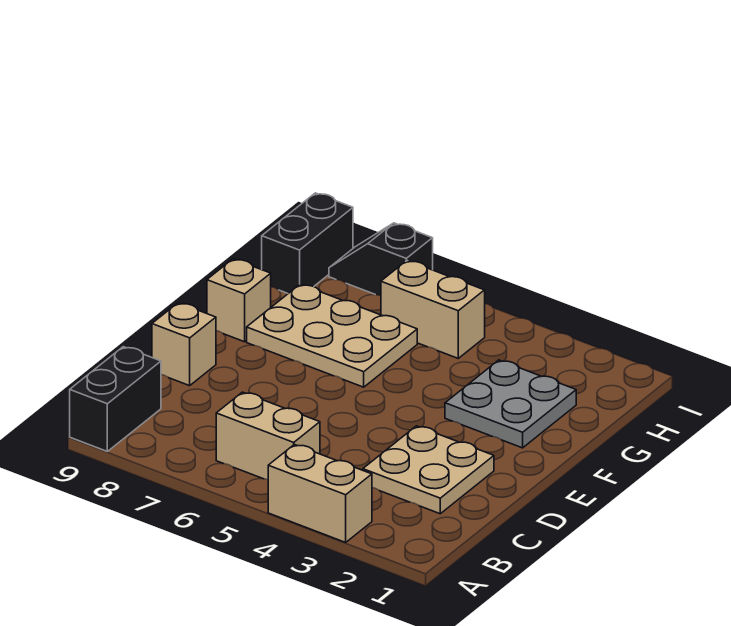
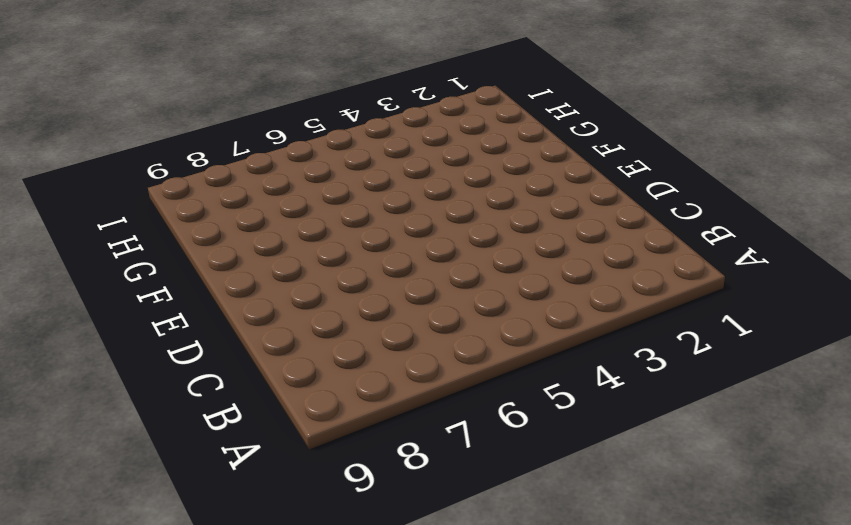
none -> tan brick A3:A4 level 1
none -> black brick A9:B9 level 1

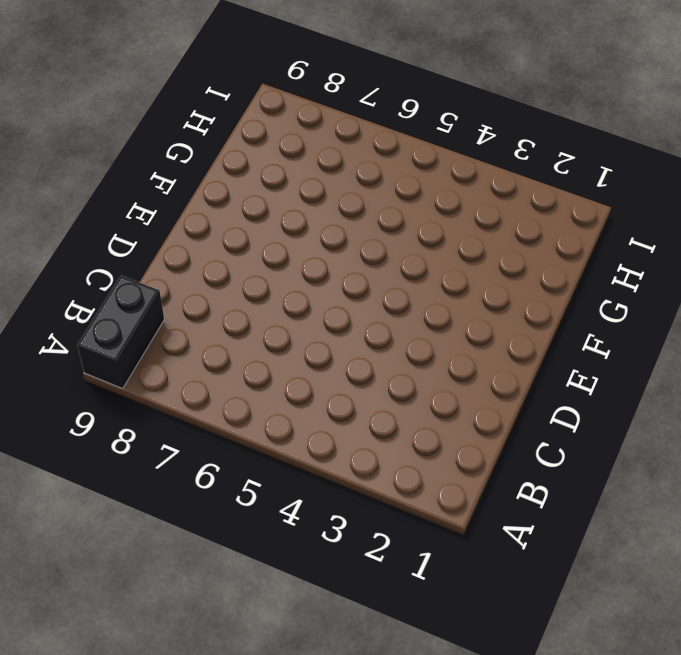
none -> tan brick A3:A4 level 1
none -> tan brick B5:B6 level 1

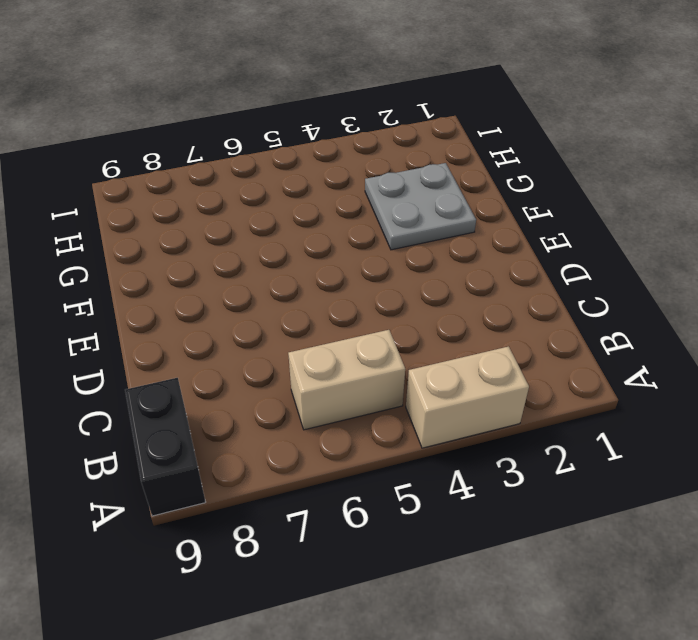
none -> tan plate C2:D3 level 1
none -> tan brick D9 level 1

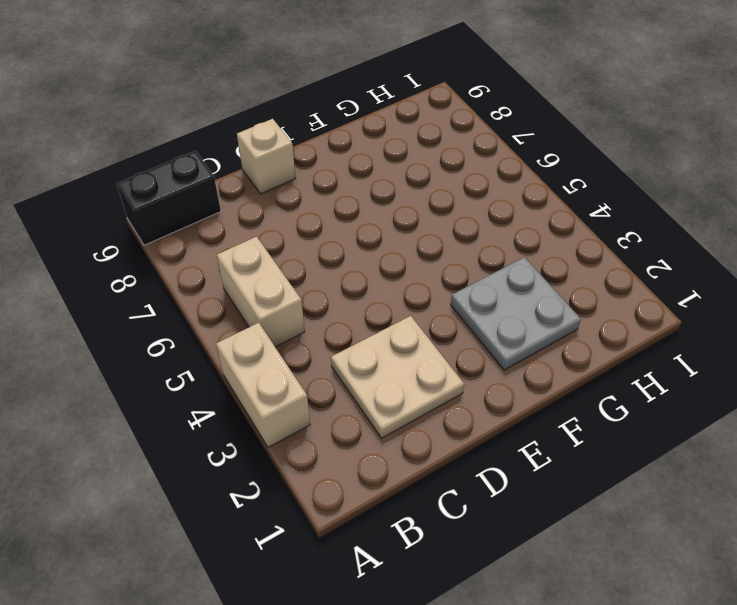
none -> tan plate F6:G8 level 1
none -> tan brick F9 level 1

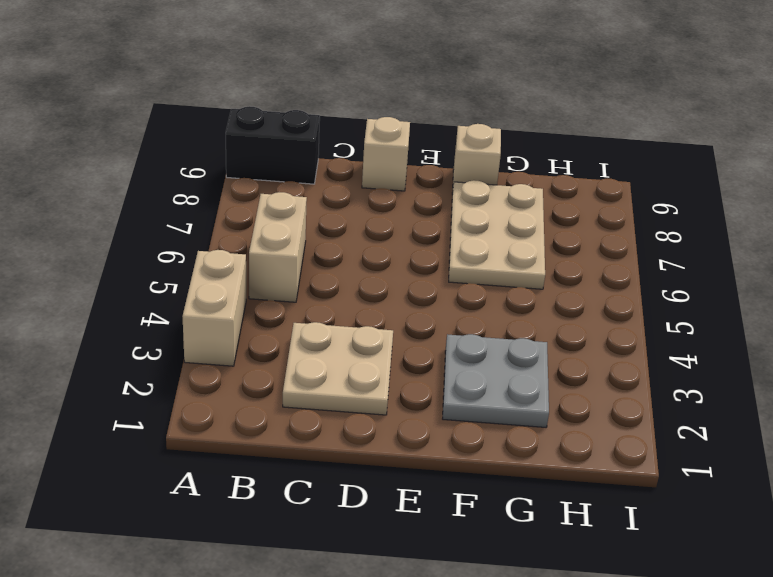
none -> tan brick H5:H6 level 1
none -> black brick H9:I9 level 1

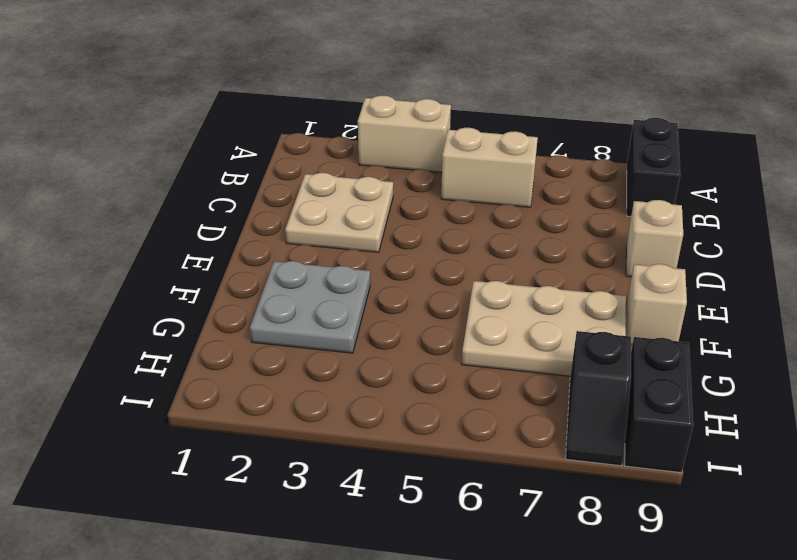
black slope H8:I8 level 1 top H -> black slope I7:I8 level 1 top 7
none -> tan brick H5:H6 level 1

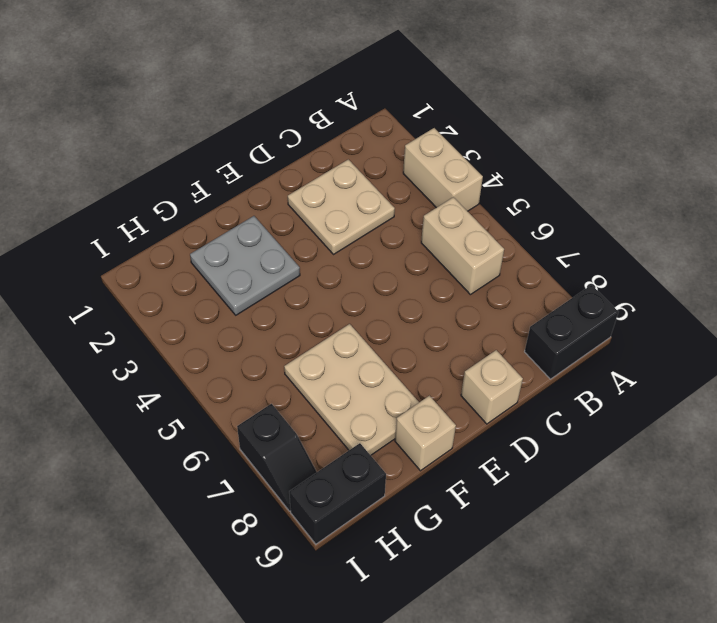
none -> tan brick H5:H6 level 1

